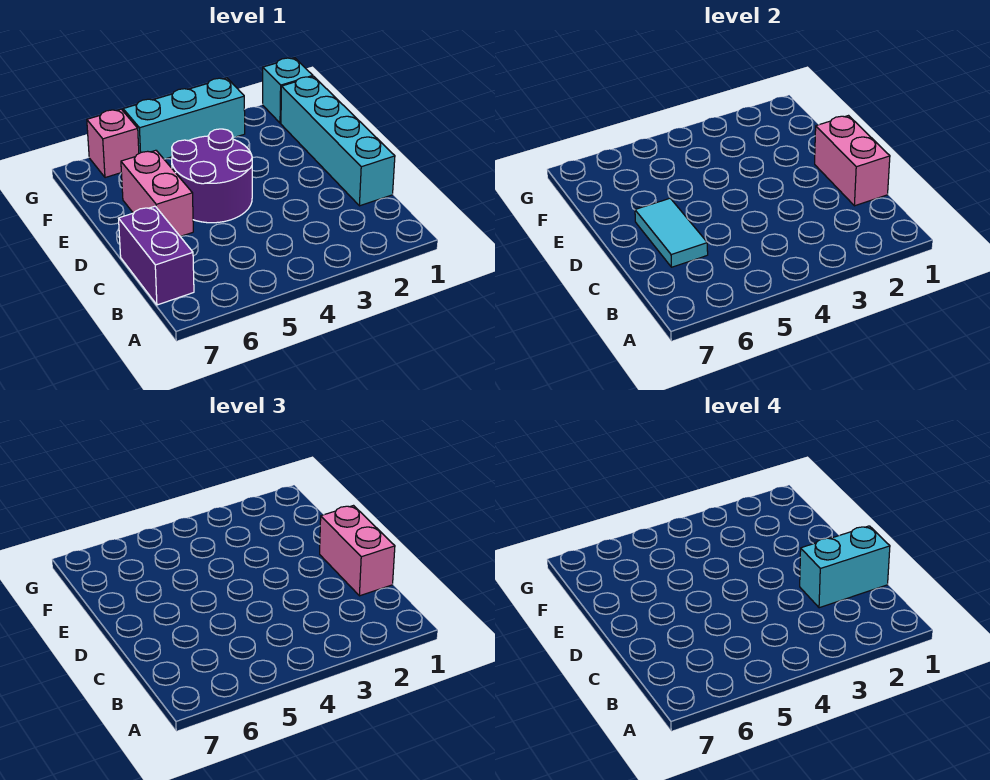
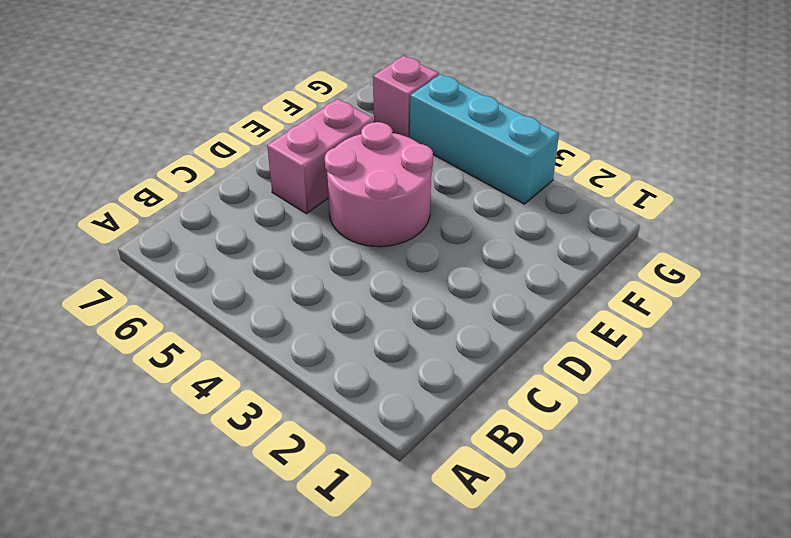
pink round brick D4:E5 level 1 -> purple round brick D4:E5 level 1
none -> purple brick B7:C7 level 1
none -> cyan brick C1:F1 level 1

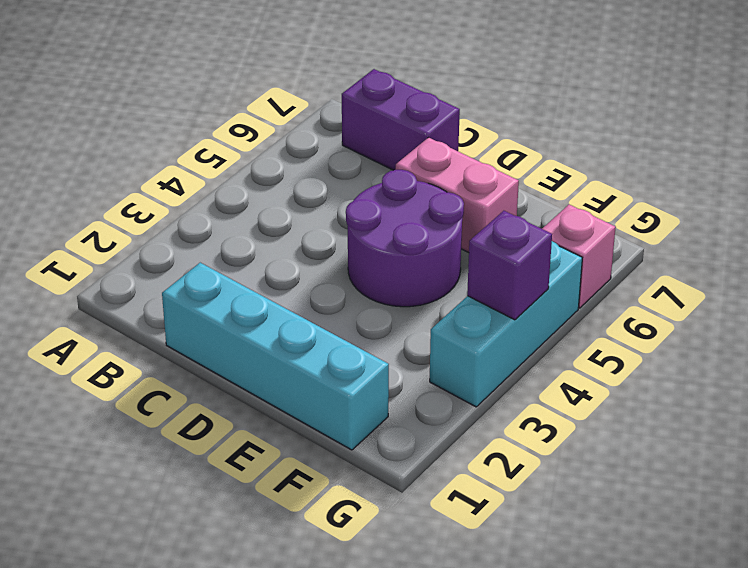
purple brick G4 level 2 -> none
none -> cyan brick G1 level 1
none -> pink brick C1:D1 level 2

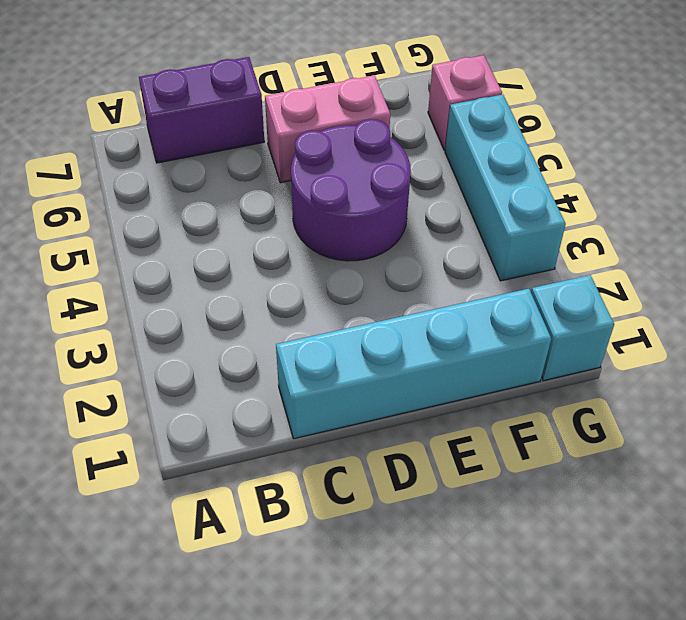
none -> pink brick C1:D1 level 2
none -> cyan tile C6:D6 level 2

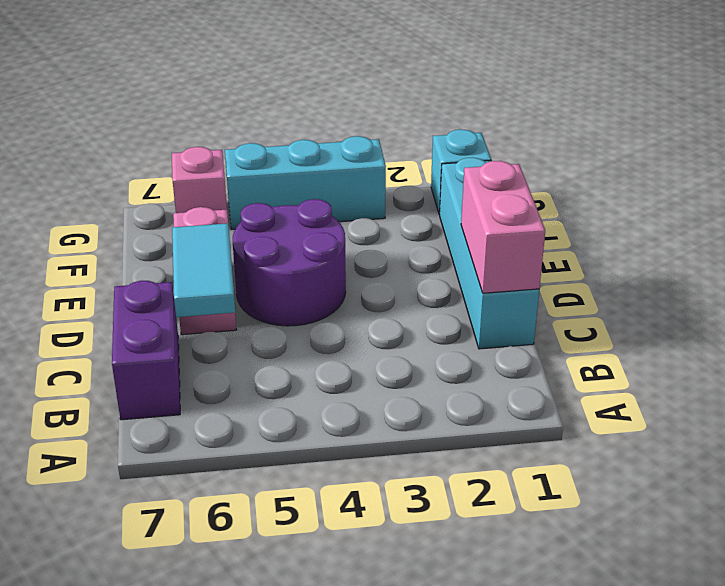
none -> pink brick C1:D1 level 3
none -> cyan brick C1:C2 level 4

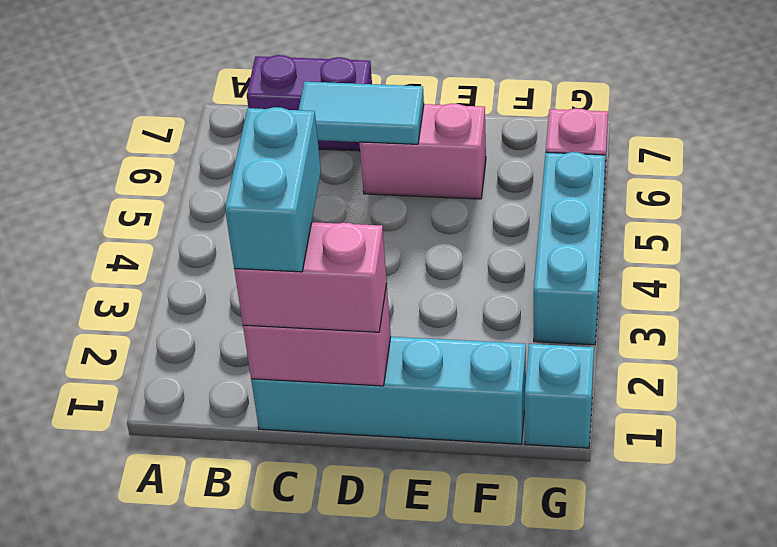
none -> purple round brick D4:E5 level 1

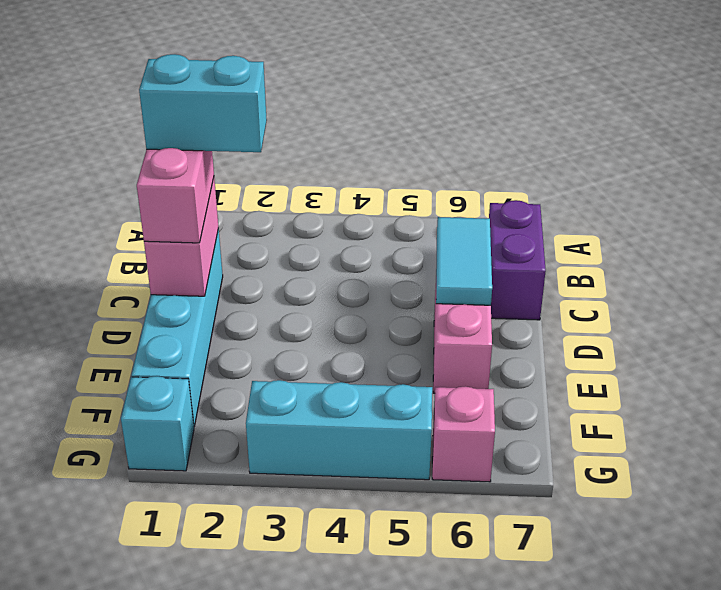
none -> purple round brick D4:E5 level 1

